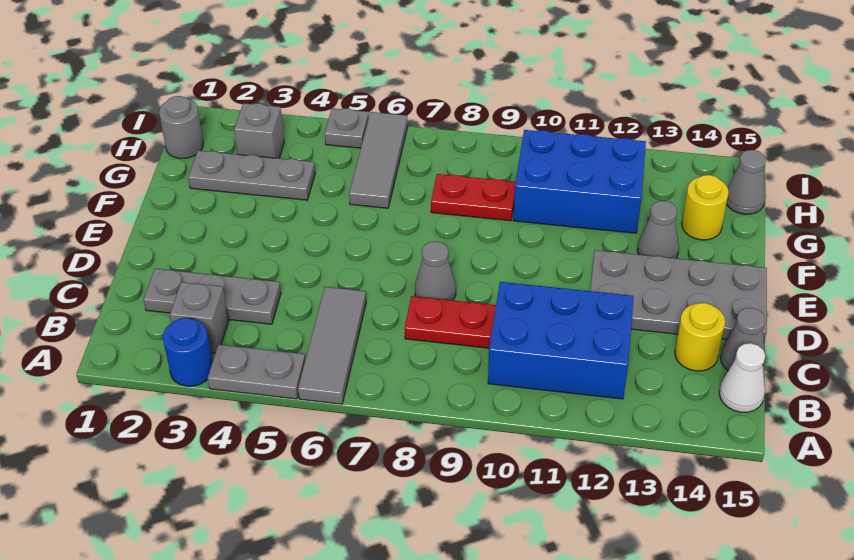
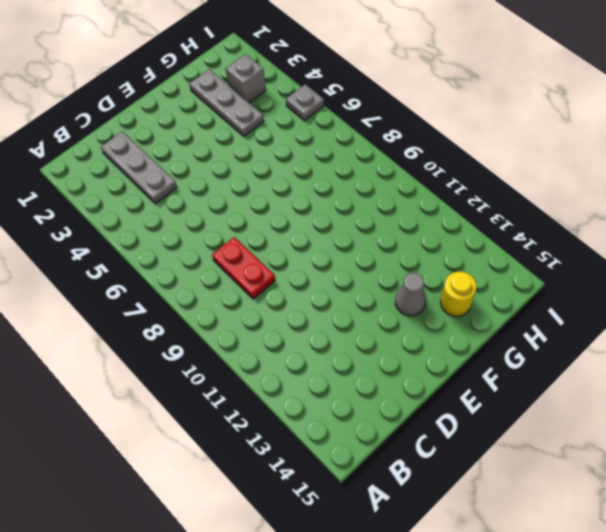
none -> blue round brick A3 level 1
none -> grey plate A4:A5 level 1
none -> grey tile A6:C6 level 1

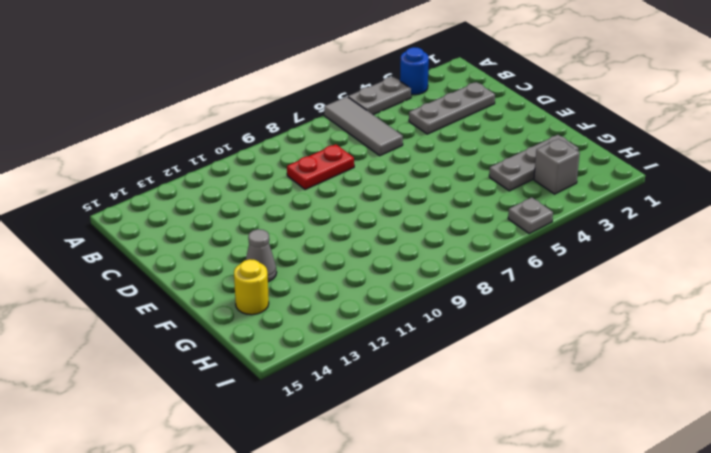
none -> grey brick B3 level 1
none -> blue brick B10:C12 level 1
none -> white cone B15 level 1

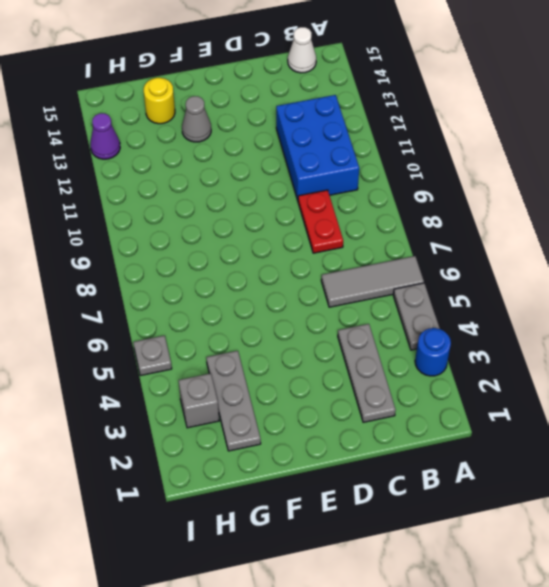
purple cone I13 level 1 -> none
none -> grey brick B3 level 1
none -> yellow round brick C14 level 1
none -> grey cone C15 level 1

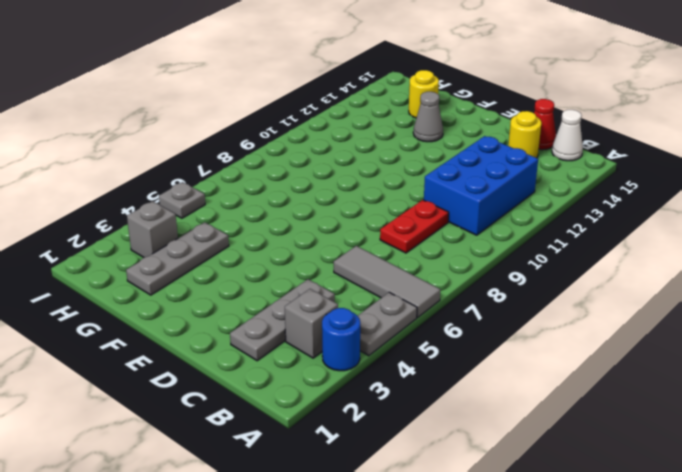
red cone C15 level 1 -> grey cone C15 level 1
none -> grey cone D8 level 1
none -> grey plate D12:E15 level 1
none -> grey tile G6:I6 level 1

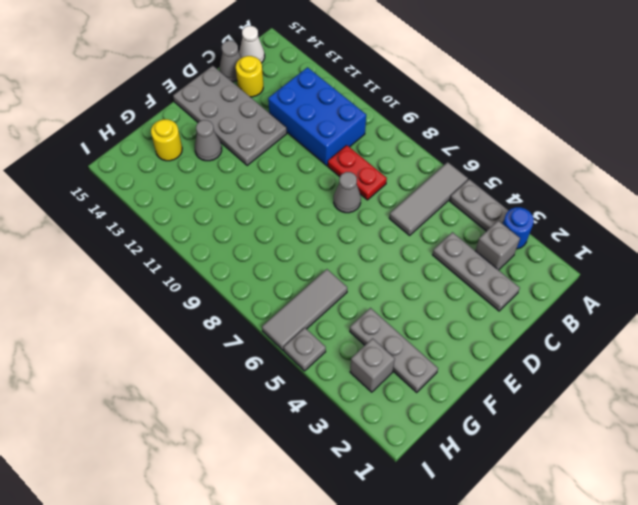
none -> red plate G8:G9 level 1
none -> blue brick G10:H12 level 1
none -> grey round brick H1 level 1

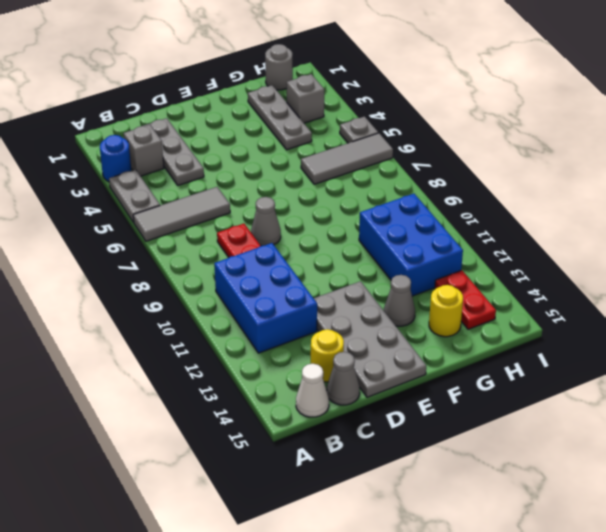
red plate H13:H14 level 1 -> red plate G8:G9 level 1
none -> grey cone H15 level 1

